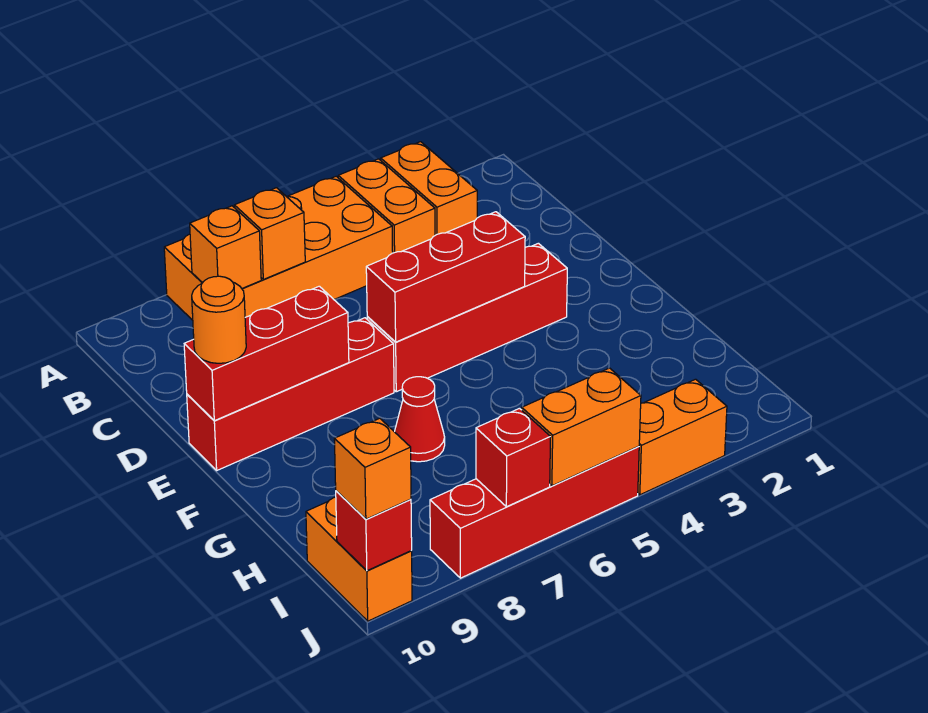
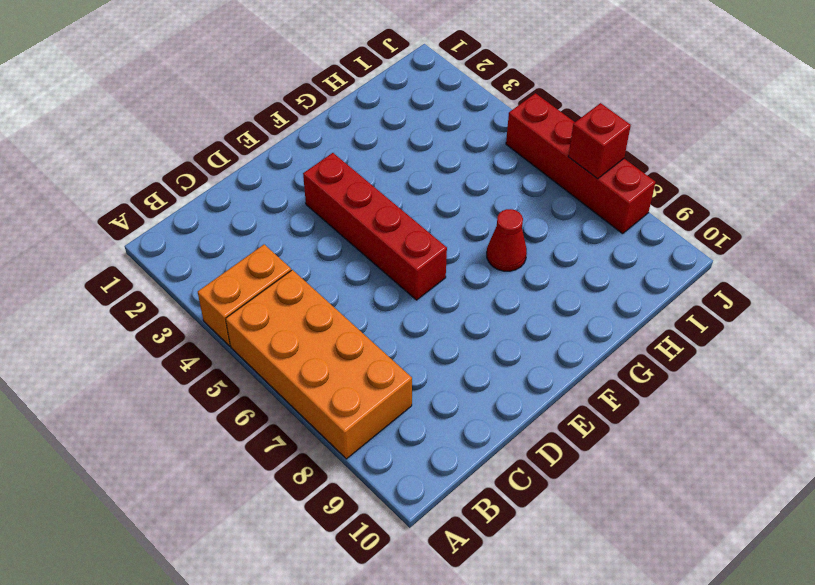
none -> orange brick A3:B3 level 1
none -> red brick E7:E10 level 1
none -> orange brick I10:J10 level 1

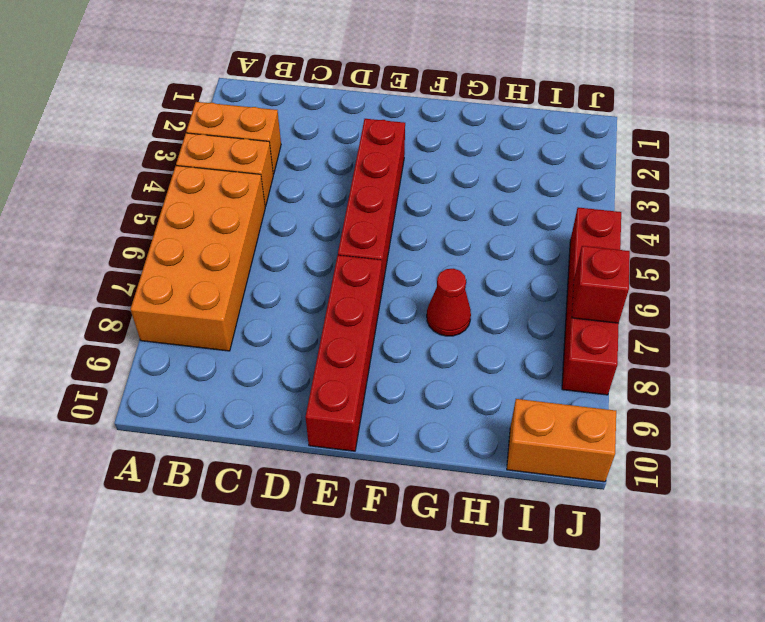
none -> orange brick J3:J4 level 1
none -> orange brick B7 level 2
none -> orange brick B8 level 2

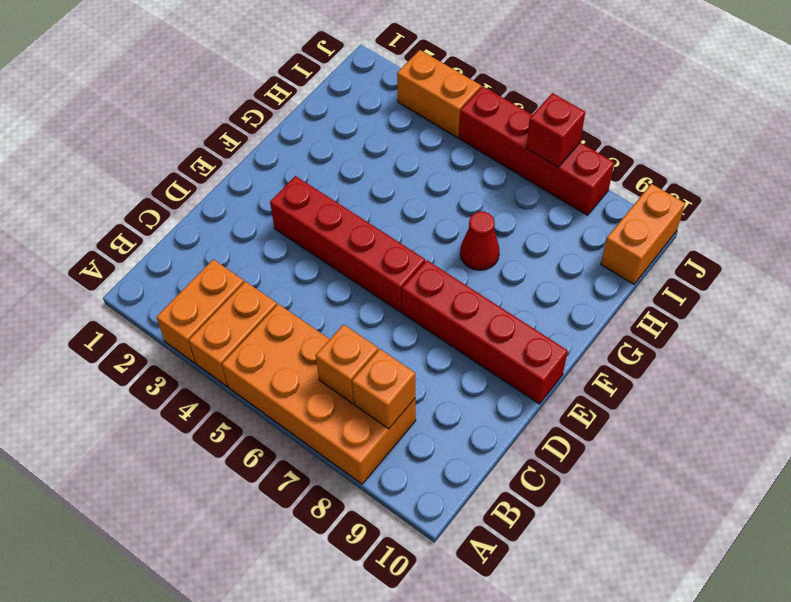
none -> red brick E4:E6 level 2
none -> red brick E8:E10 level 2
none -> orange brick J5:J6 level 2

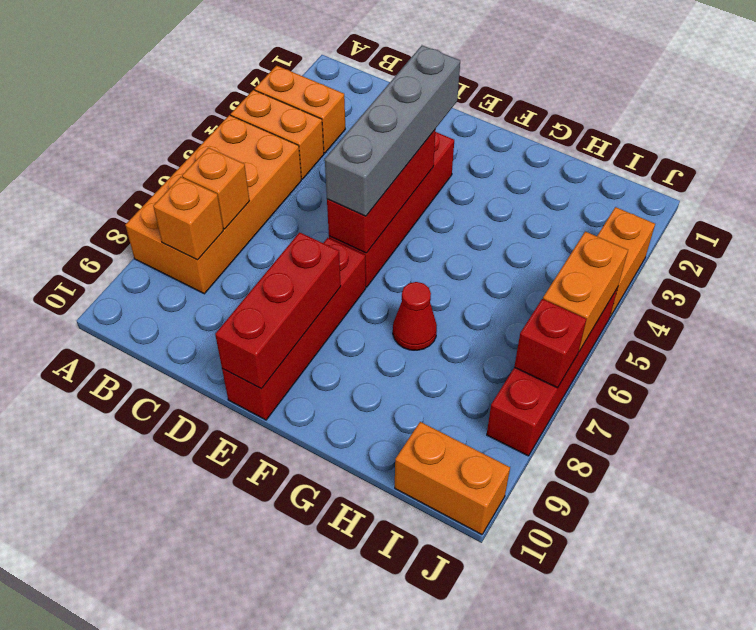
grey brick E3:E6 level 3 -> none
none -> red brick J10 level 2
none -> orange round brick E10 level 3
none -> orange brick J10 level 3

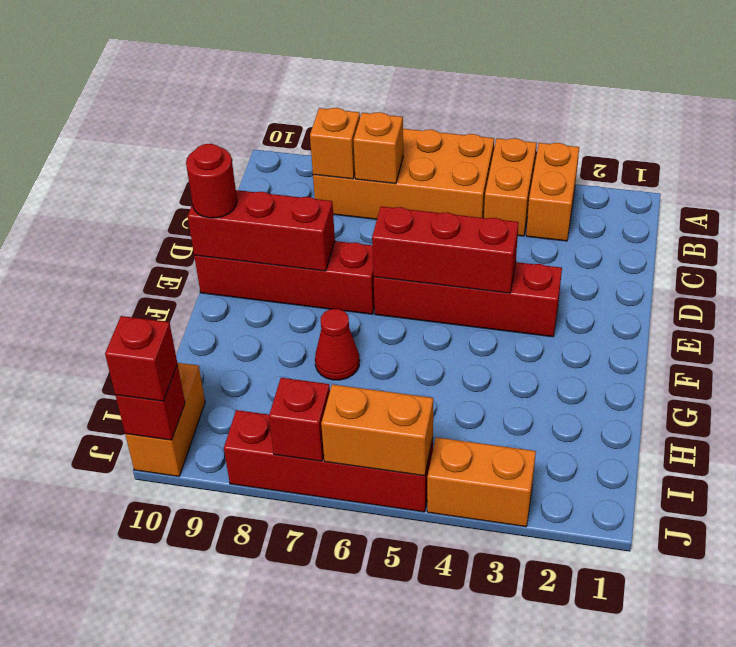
red round brick E10 level 3 -> orange round brick E10 level 3
red brick J10 level 3 -> orange brick J10 level 3

